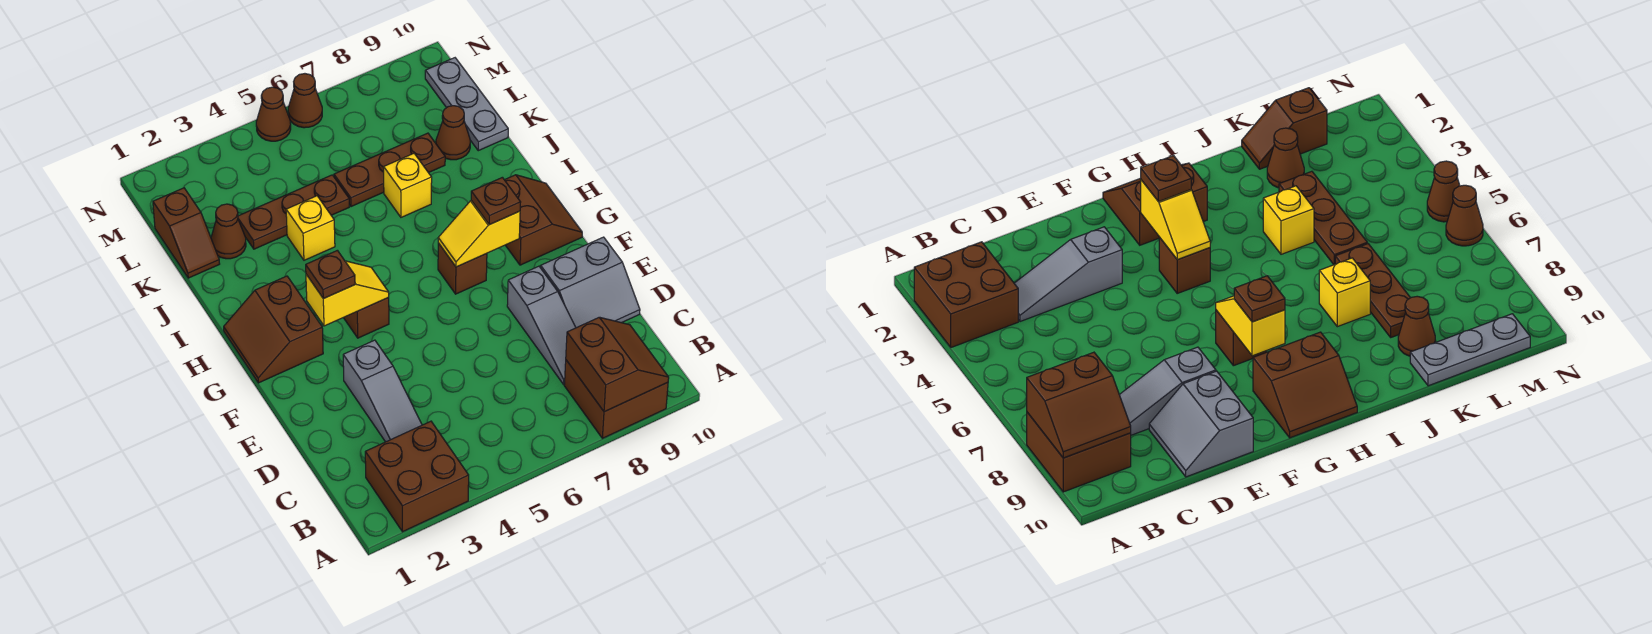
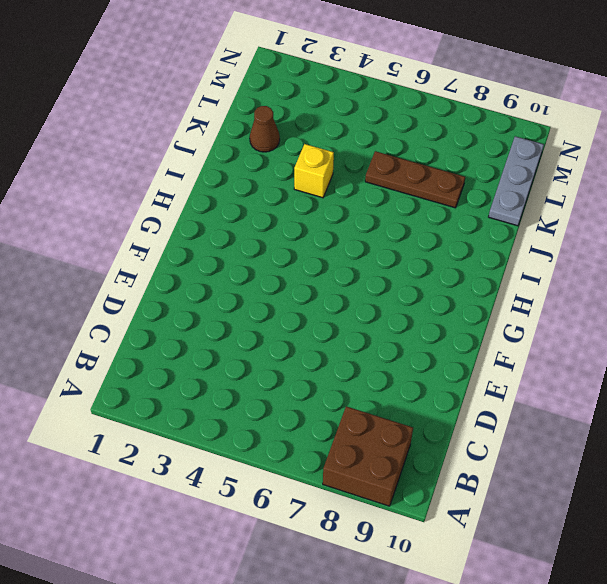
none -> brown brick A2:B3 level 1
none -> grey slope C3:E3 level 1 top E
none -> grey slope C8:E8 level 1 top E

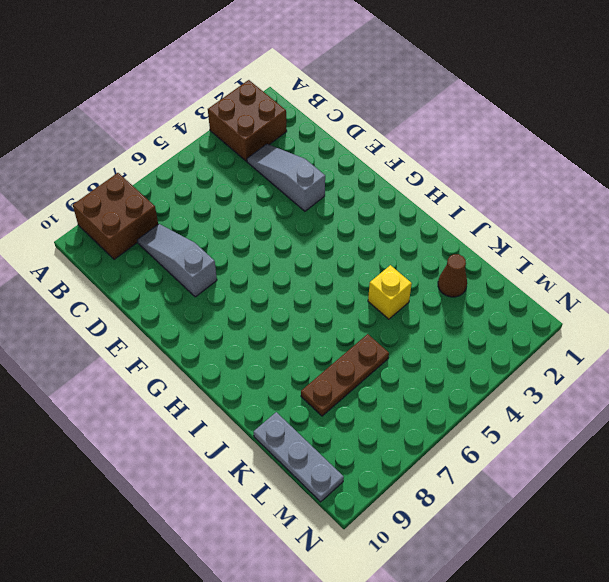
none -> grey slope D9:E10 level 1 top E
none -> brown slope G1:H2 level 1 top 2
none -> brown brick G4 level 1

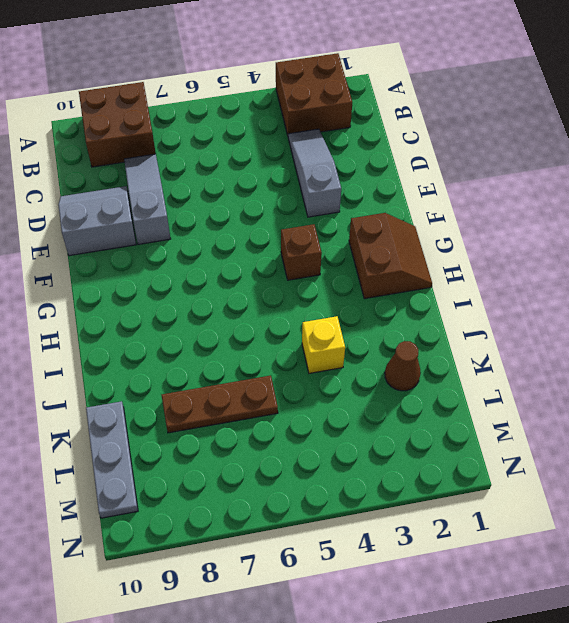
none -> brown brick G7 level 1
none -> brown slope G9:H10 level 1 top 9
none -> yellow brick J7 level 1

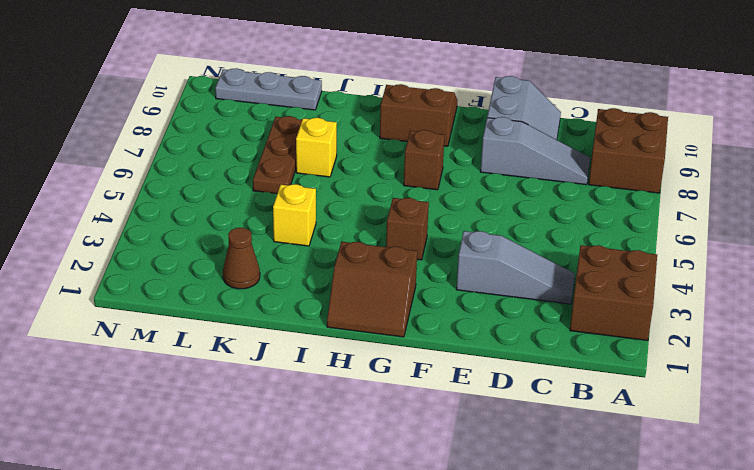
none -> brown slope K1:L1 level 1 top L
none -> brown plate K3:K5 level 1
none -> brown cone K9 level 1

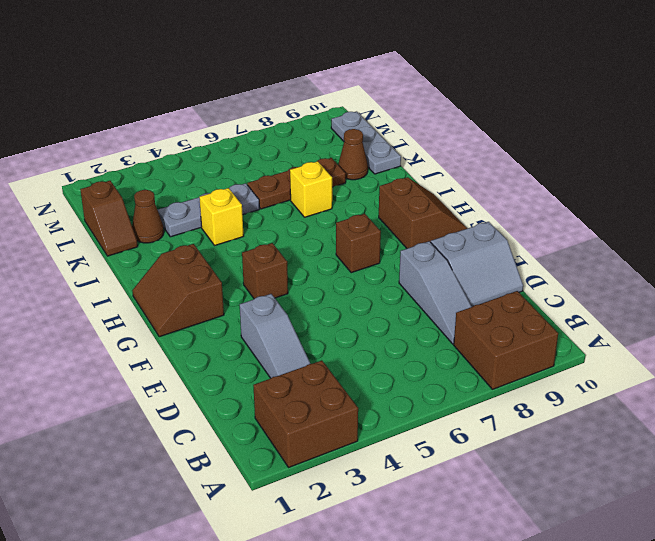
grey plate K3:K5 level 1 -> brown plate K3:K5 level 1
none -> brown cone N5 level 1
none -> brown cone N6 level 1
none -> brown slope A8:B9 level 2 top 8

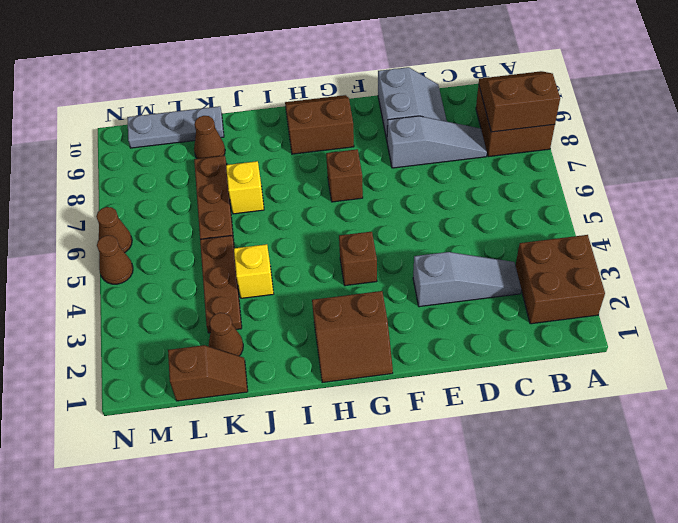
none -> yellow slope G3:G4 level 2 top 3
none -> yellow slope G7:G8 level 2 top 8
none -> brown plate G3 level 3

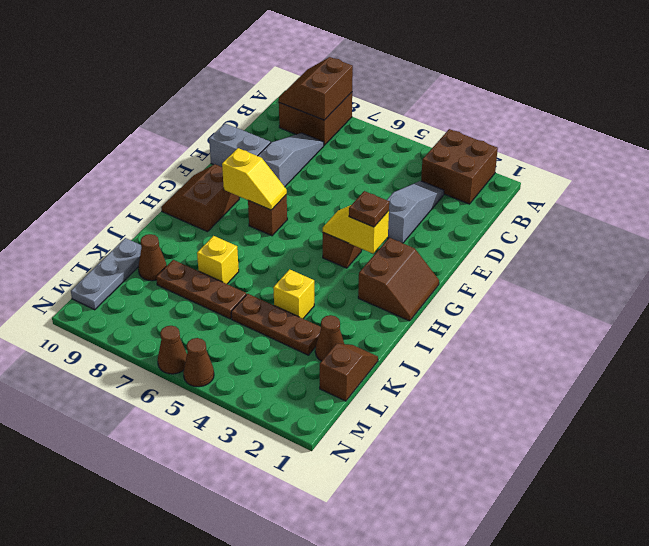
none -> brown plate G8 level 3

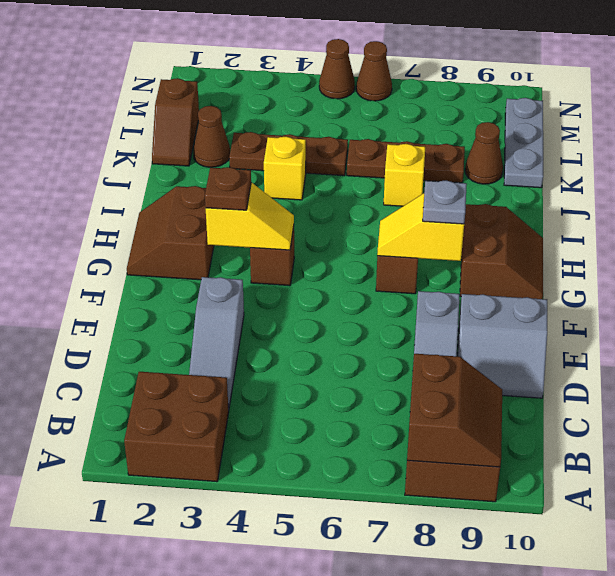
grey plate G8 level 3 -> brown plate G8 level 3

